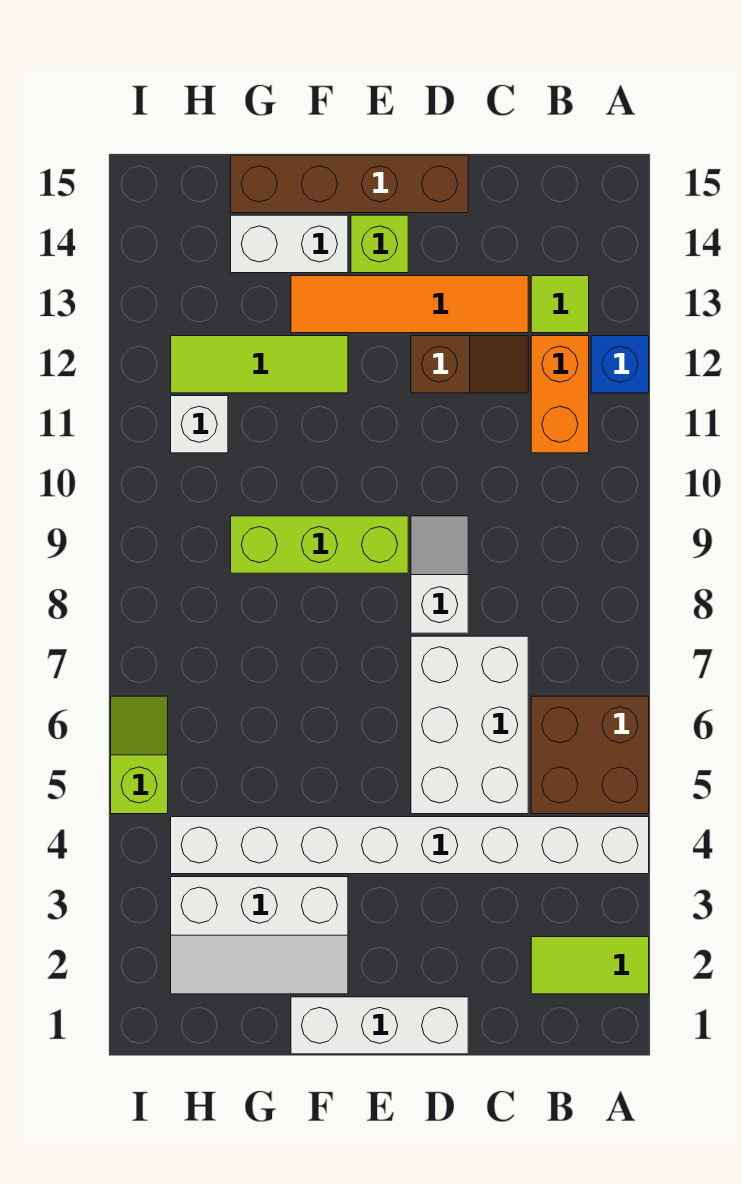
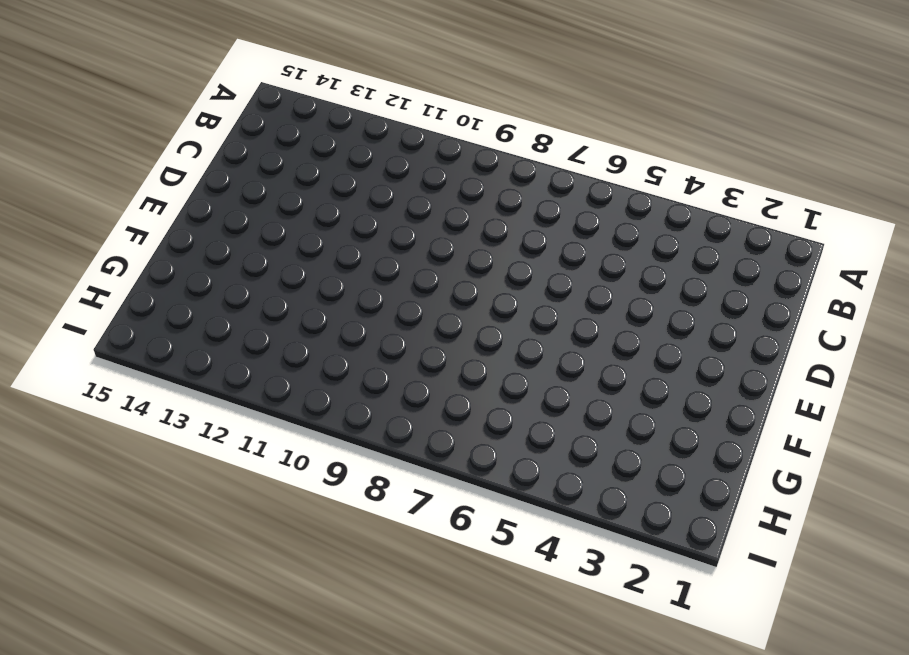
none -> lime tile A2:B2 level 1
none -> white brick A4:H4 level 1
none -> brown brick A5:B6 level 1

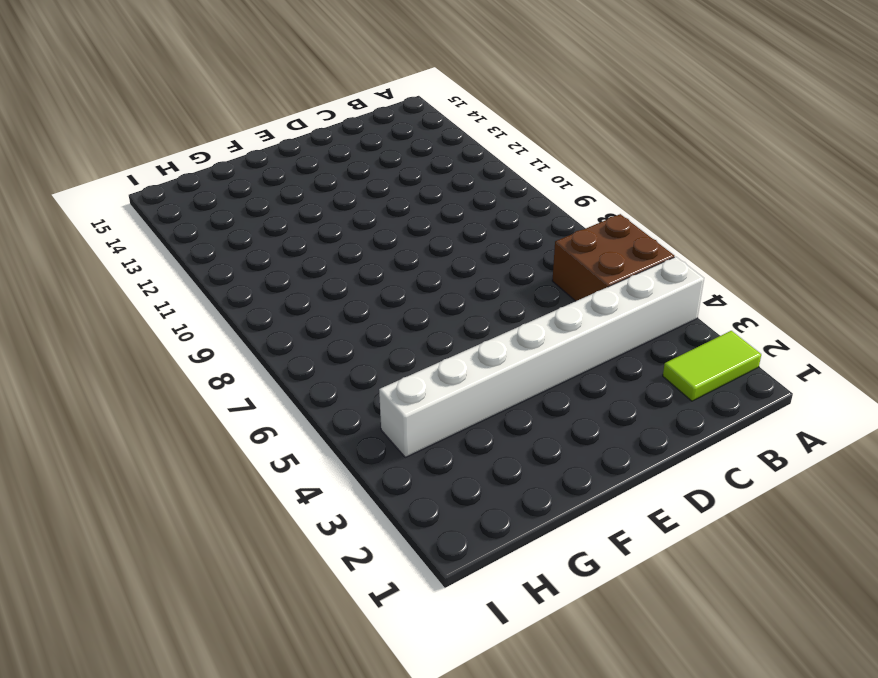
none -> blue brick A12 level 1
none -> orange brick B11:B12 level 1
none -> lime tile B13 level 1

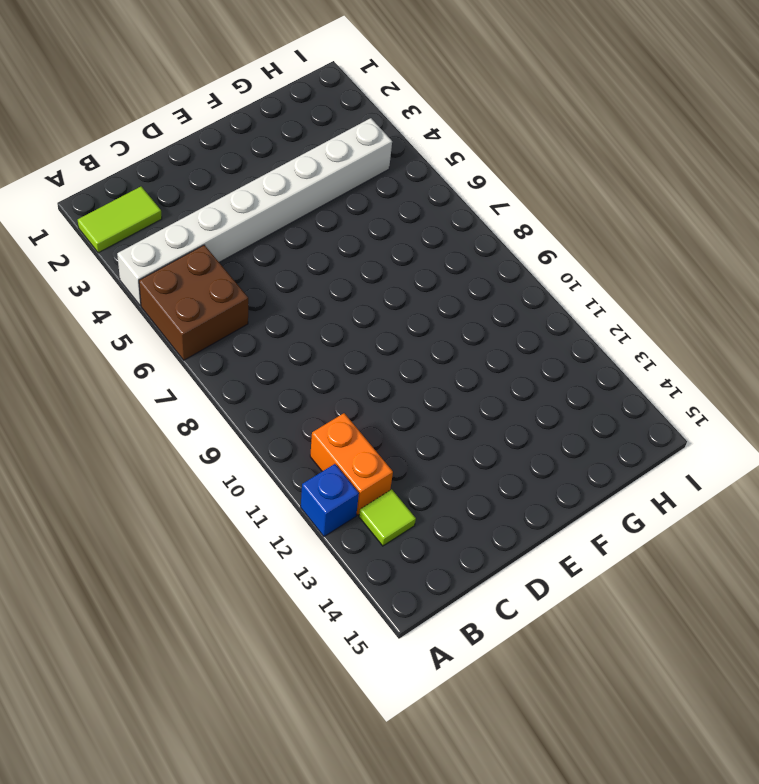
none -> white brick C5:D7 level 1
none -> brown slope C12:D12 level 1 top D
none -> orange tile C13:F13 level 1

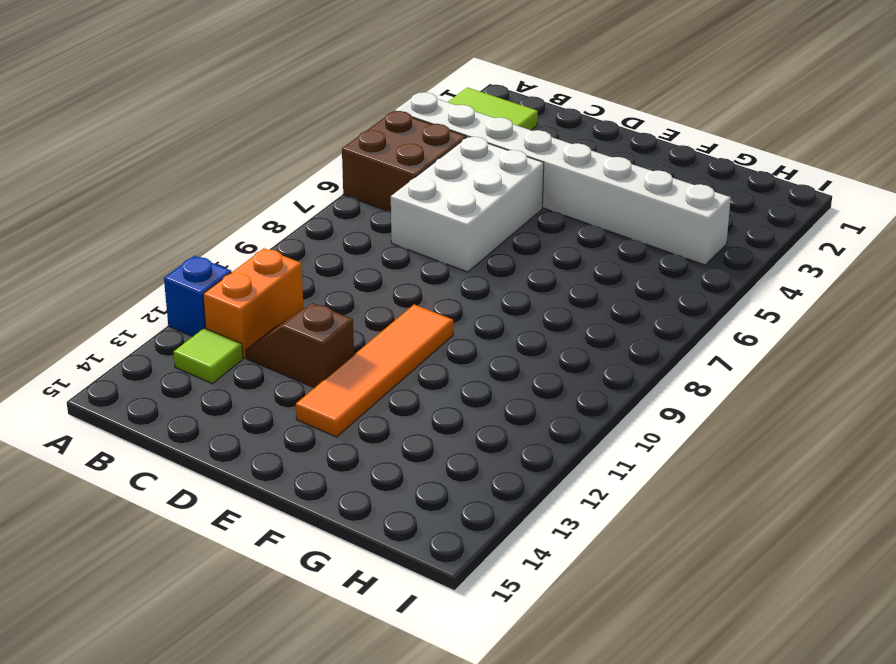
orange tile E10:E13 level 1 -> orange tile C13:F13 level 1
none -> white brick D1:F1 level 1
none -> white slope D8:D9 level 1 top 8
none -> brown brick D15:G15 level 1

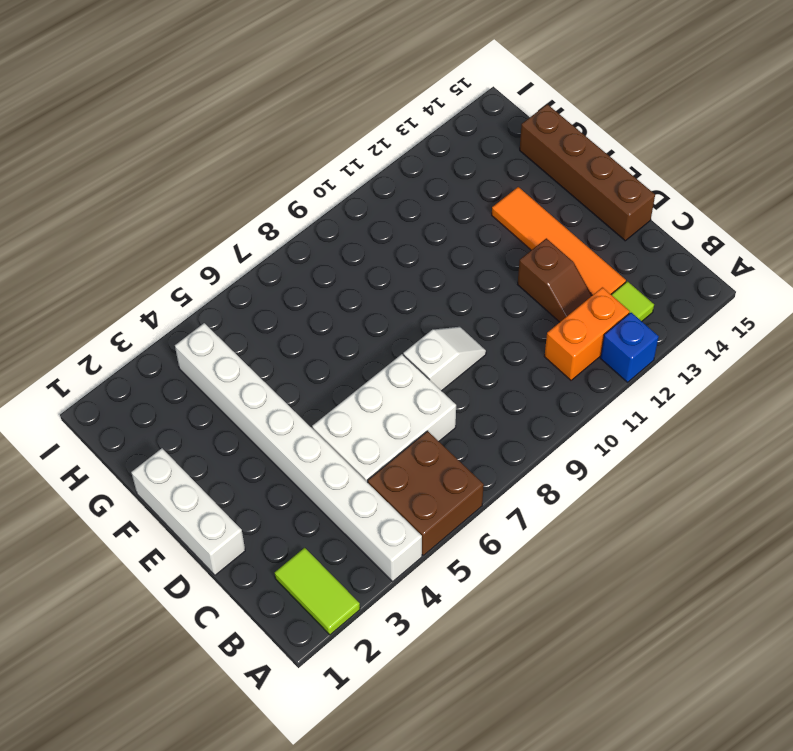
none -> lime brick E9:G9 level 1
none -> lime brick E14 level 1
none -> white slope F2:H3 level 1 top 3

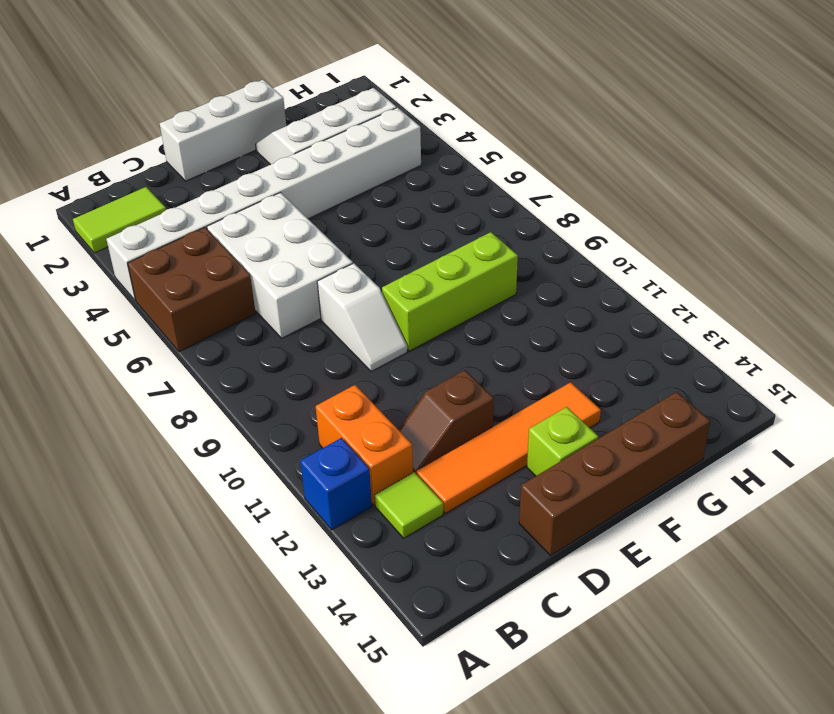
none -> lime tile F12:H12 level 1
none -> white brick F14:G14 level 1
none -> white brick H11 level 1

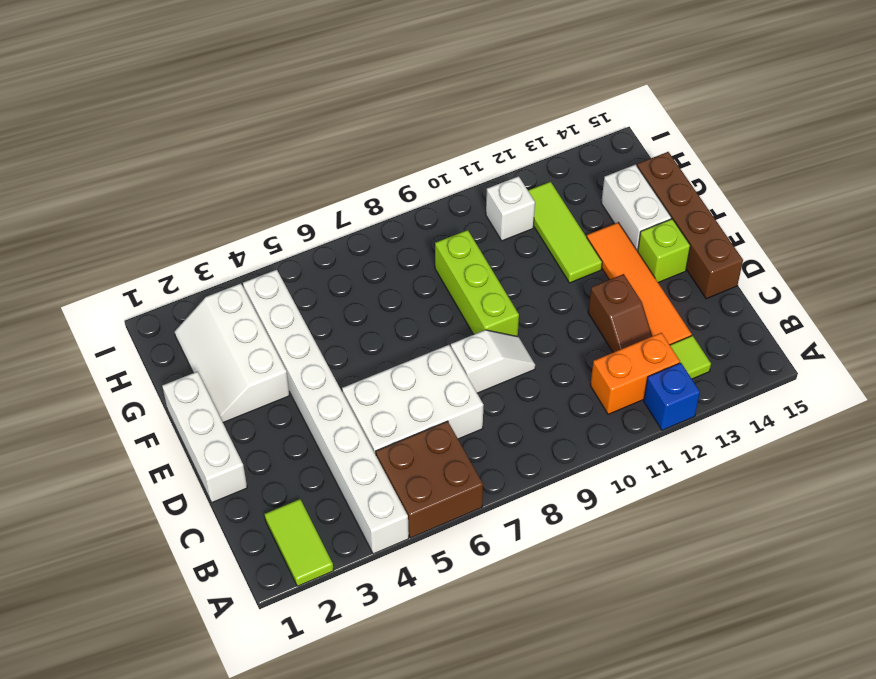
none -> lime slope I5:I6 level 1 top 5

